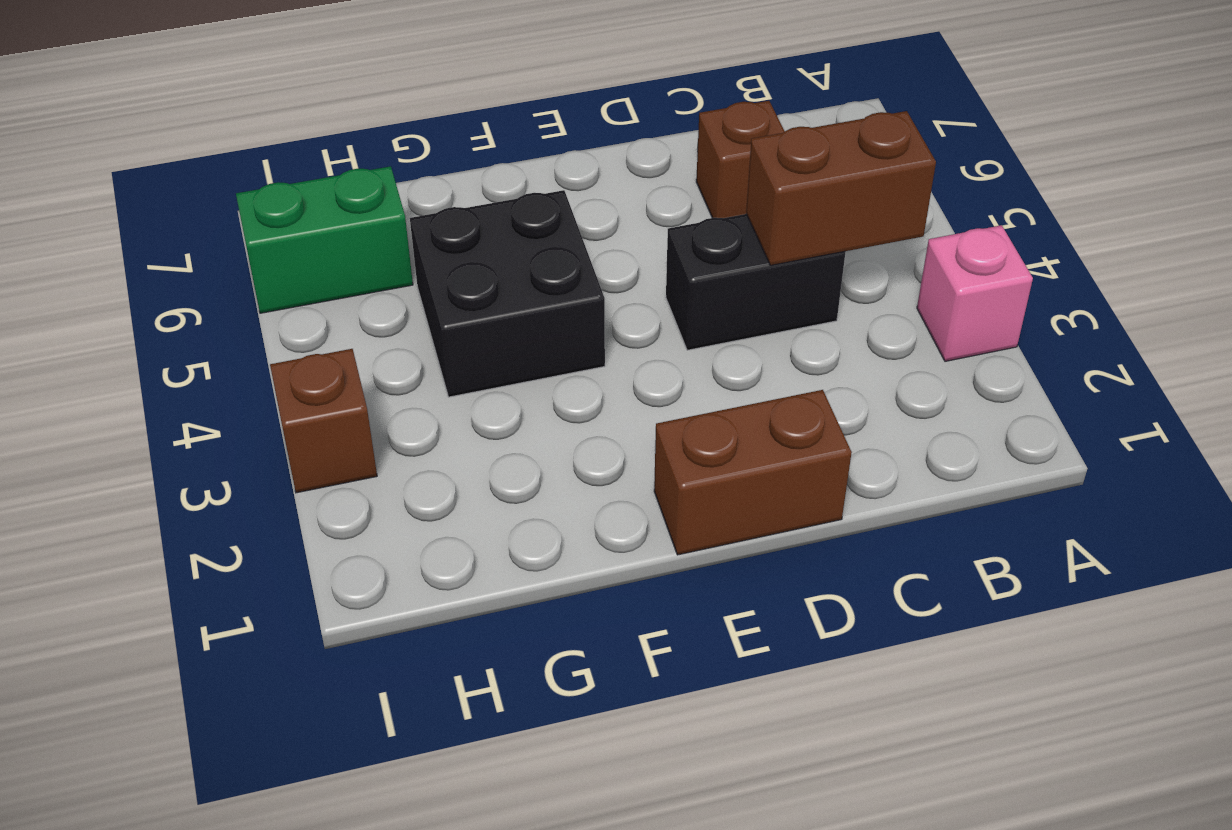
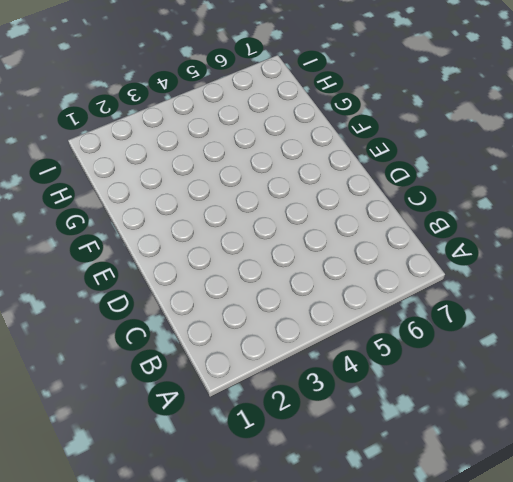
none -> pink brick A3 level 1
none -> black brick C4:D4 level 1

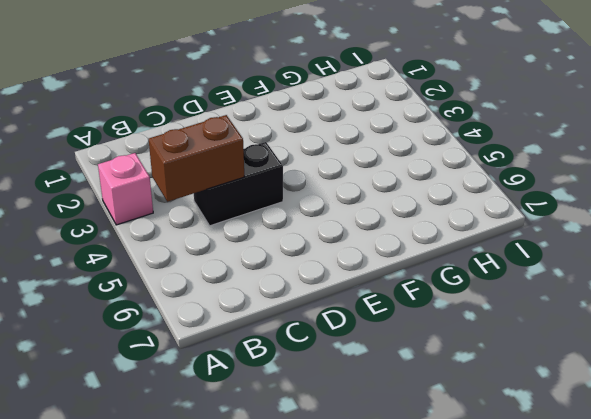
none -> brown brick C6 level 1
none -> brown brick D1:E1 level 1

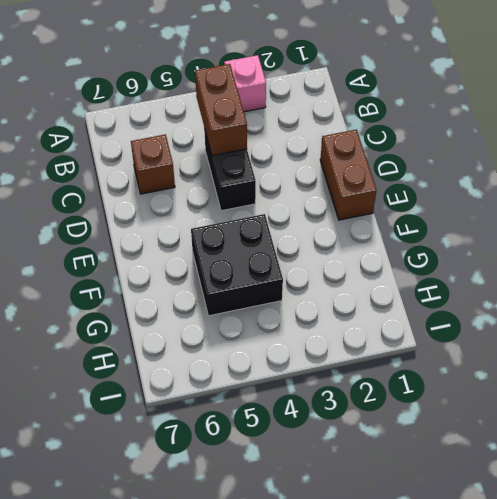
none -> green brick H6:I6 level 1
none -> brown brick I3 level 1

